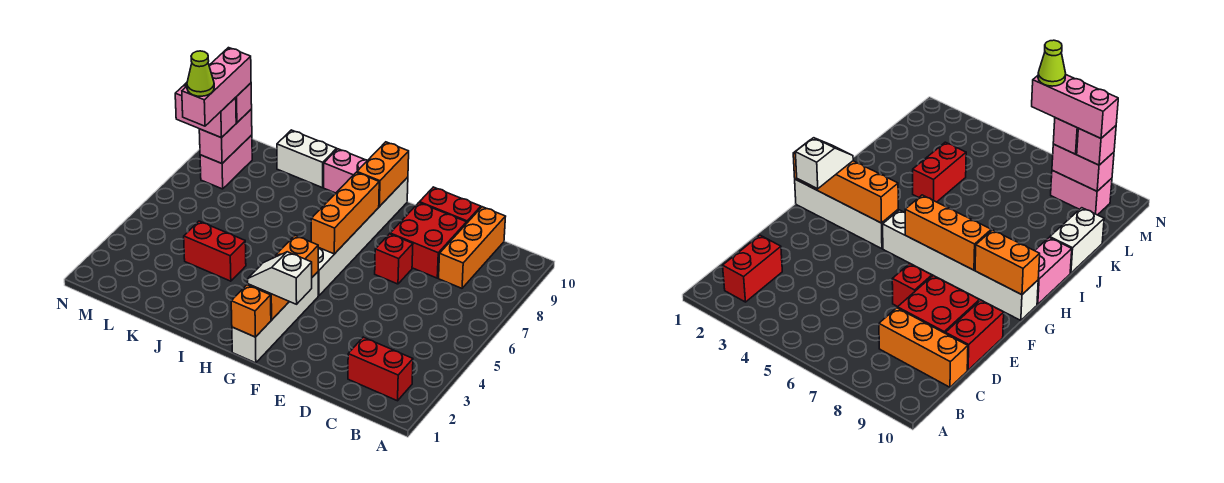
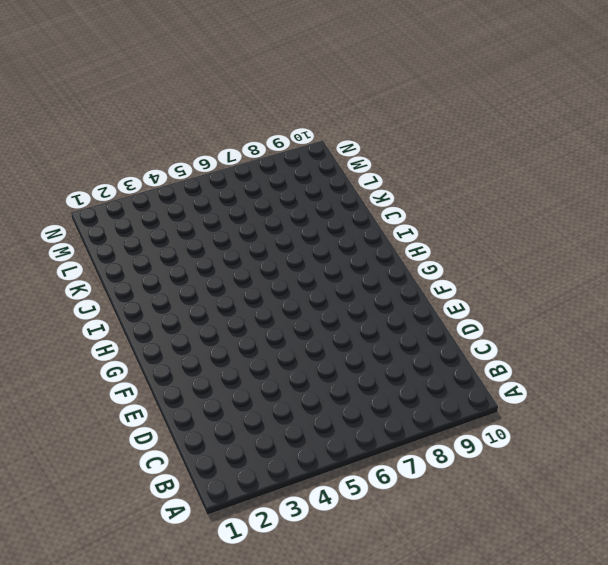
none -> red brick B2:C2 level 1
none -> orange brick C8:C10 level 1
none -> red brick D8:E9 level 1

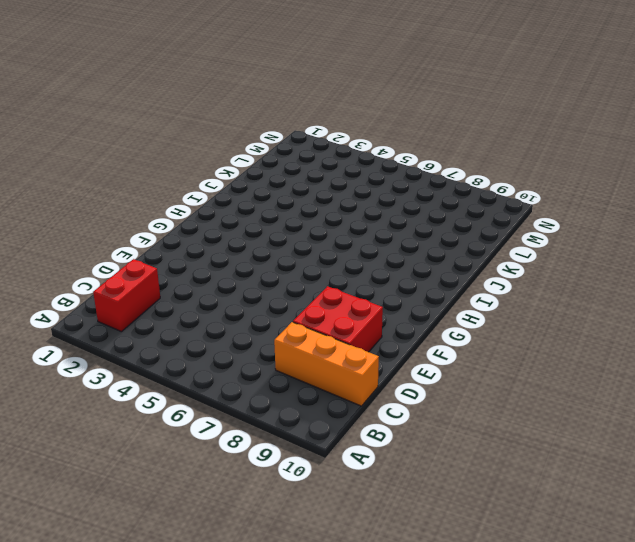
none -> red brick D10:E10 level 1
none -> red brick E7 level 1
none -> white brick G1:G4 level 1

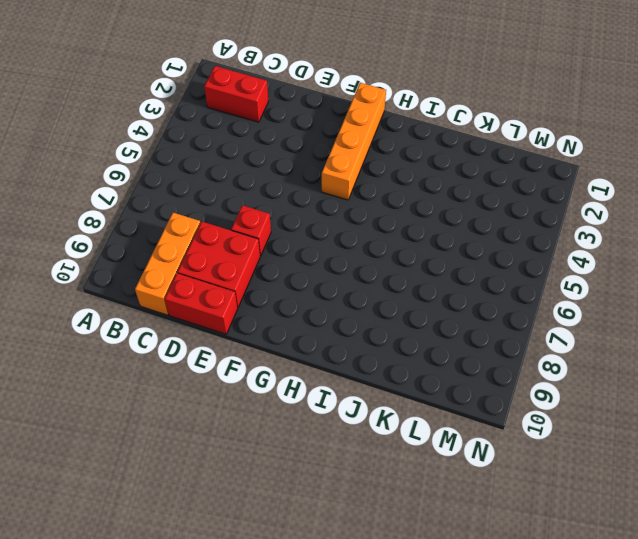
orange brick G1:G4 level 1 -> white brick G1:G4 level 1
none -> white brick G5:G10 level 1
none -> pink brick H10:I10 level 1
none -> red brick J4:K4 level 1

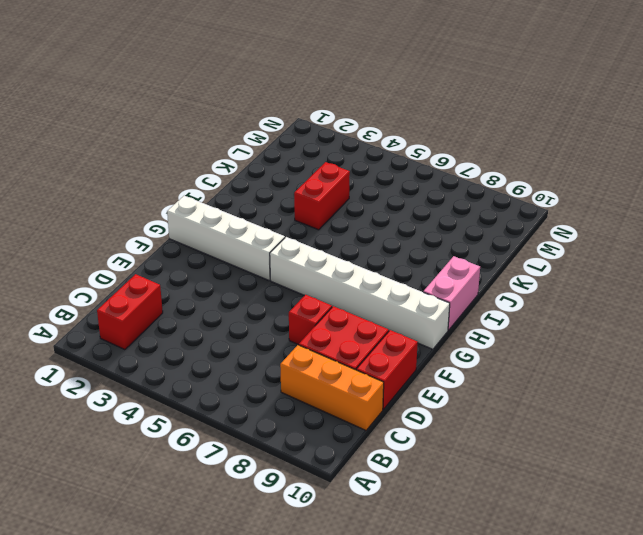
none -> white brick J10:K10 level 1
none -> pink brick M8:M9 level 1
none -> orange brick G1 level 2

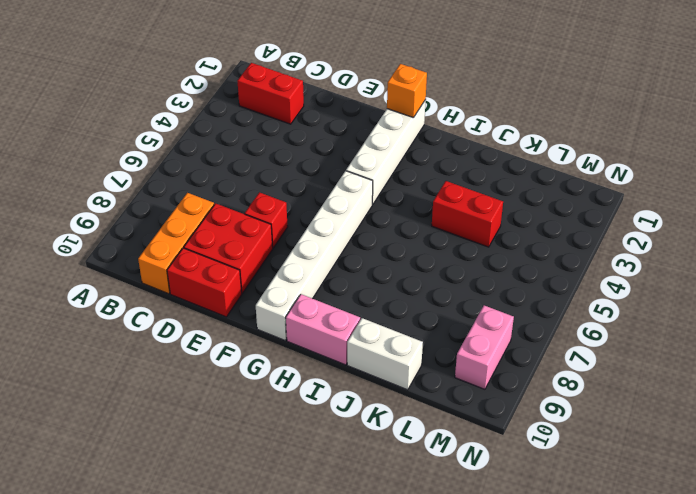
none -> orange brick G2:G4 level 2
none -> orange brick G6:G8 level 2
none -> orange brick G9:G10 level 2

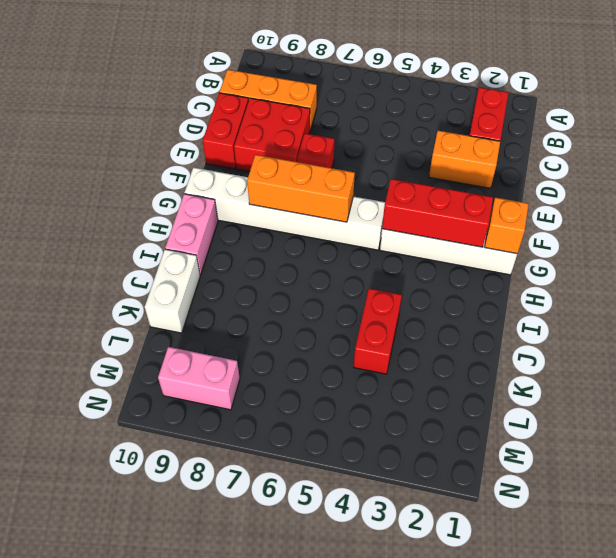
orange brick D2:D3 level 1 -> orange brick G9:G10 level 2
red brick G2:G4 level 2 -> orange brick G2:G4 level 2
none -> pink brick M8:M9 level 2
none -> white slope F2:G2 level 3 top F
none -> pink brick M8:N8 level 3

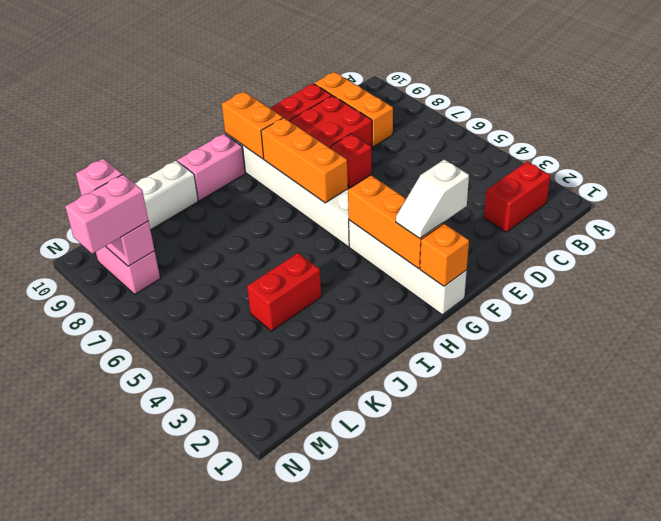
none -> pink brick M7:M9 level 4
none -> lime cone M7 level 5

